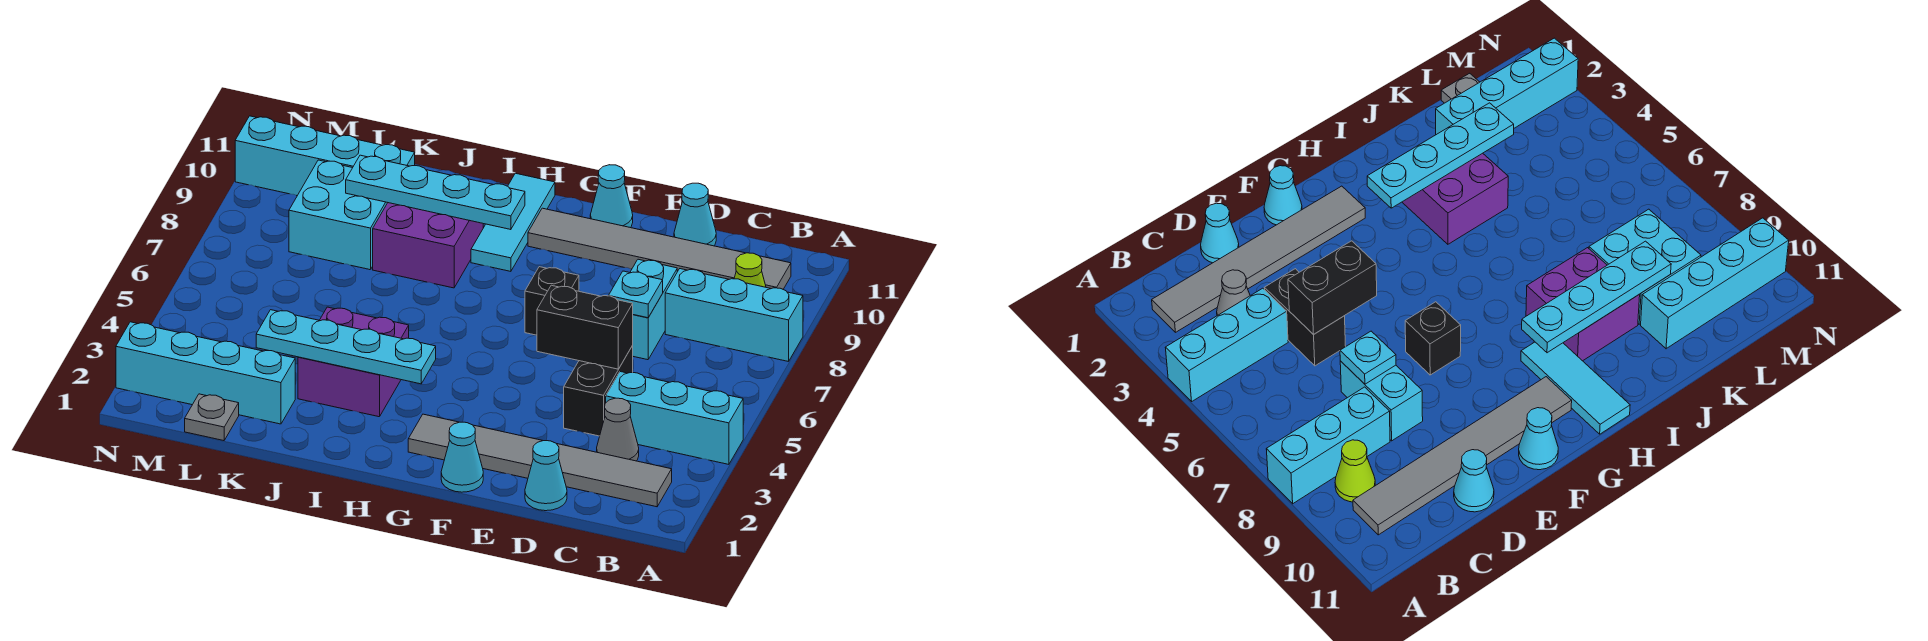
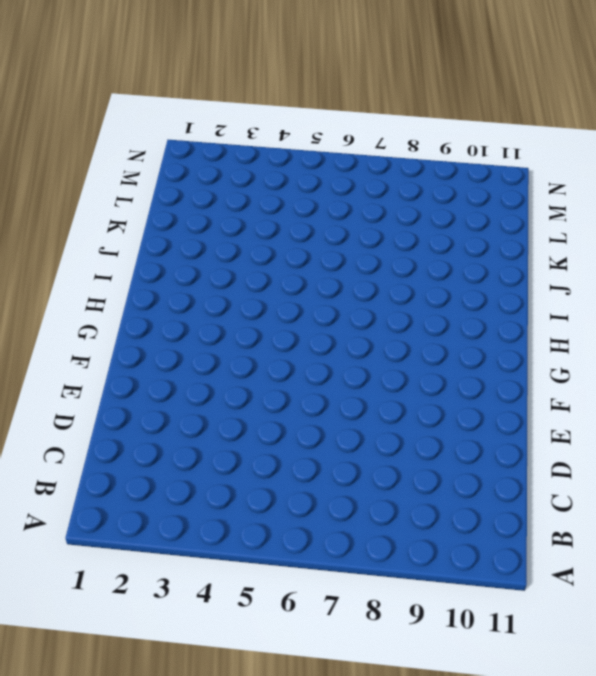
none -> cyan brick A4:C4 level 1
none -> cyan brick A8:C8 level 1
none -> grey tile B2:G2 level 1

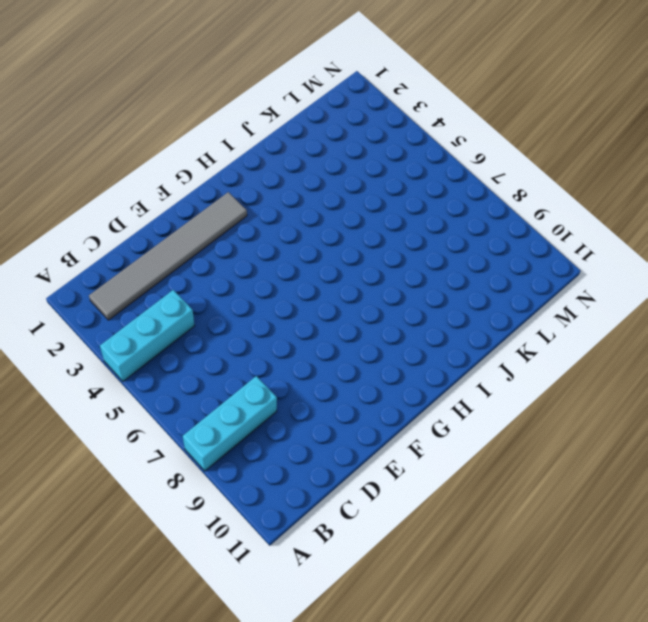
none -> lime cone B9 level 1
none -> grey tile B10:G10 level 1
none -> grey cone C3 level 1

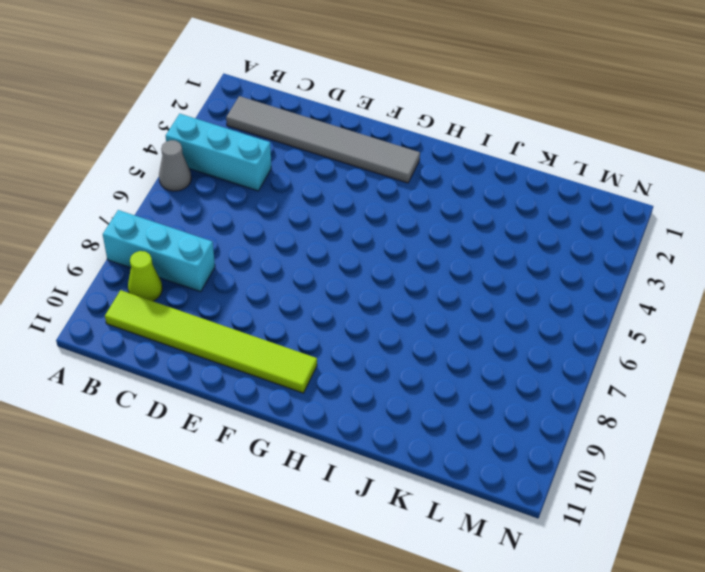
grey cone A5 level 1 -> grey cone C3 level 1
lime tile B10:G10 level 1 -> grey tile B10:G10 level 1
none -> cyan cone D1 level 1
none -> black brick D4:D5 level 1
none -> cyan brick D7:D8 level 1

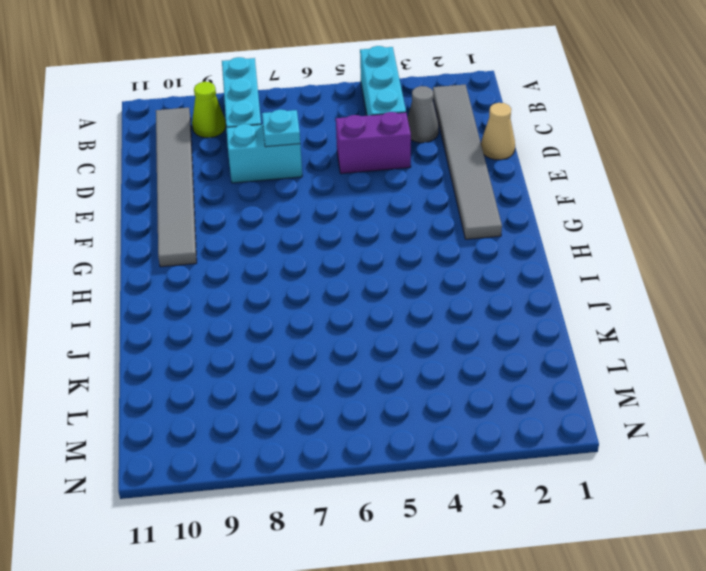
tan cone D1 level 1 -> cyan cone D1 level 1
purple brick D4:D5 level 1 -> black brick D4:D5 level 1
none -> cyan cone D11 level 1
none -> cyan cone F1 level 1
none -> black brick F7 level 1

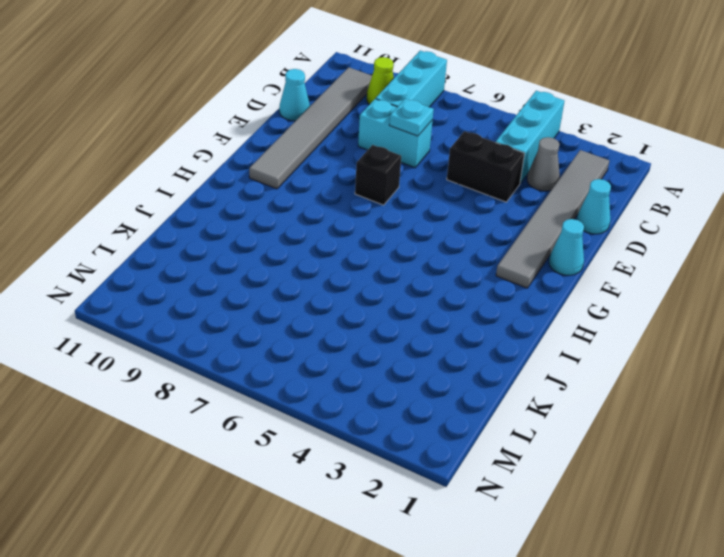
none -> cyan cone F11 level 1
none -> cyan tile H9:H11 level 1
none -> purple brick I3:J4 level 1

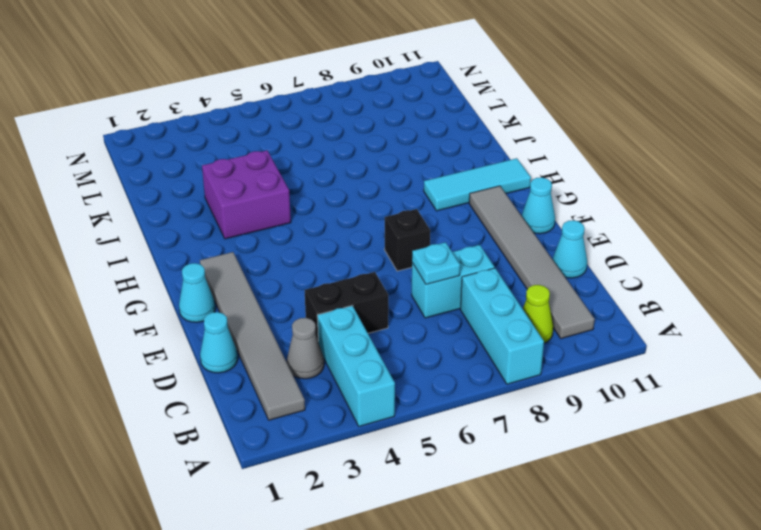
none -> purple brick I8:J9 level 1
none -> cyan brick K2:N2 level 1
none -> cyan brick K8:L9 level 1

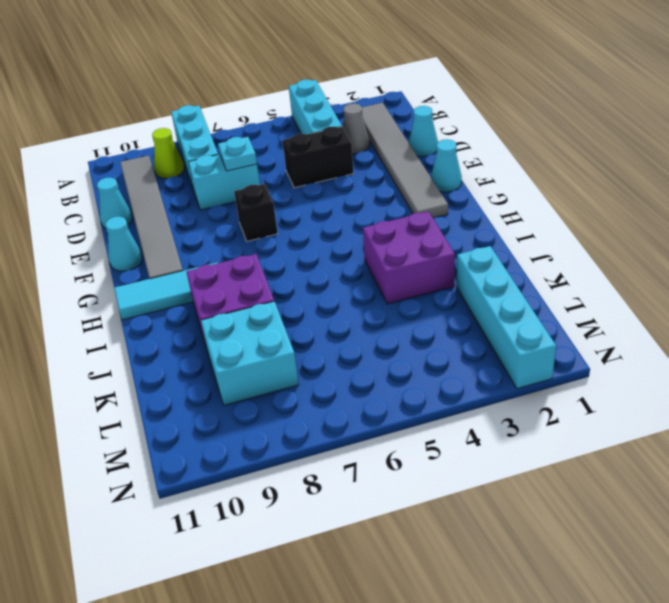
none -> cyan brick K10:N10 level 1
none -> grey plate L1 level 1
none -> black brick D5:E5 level 2

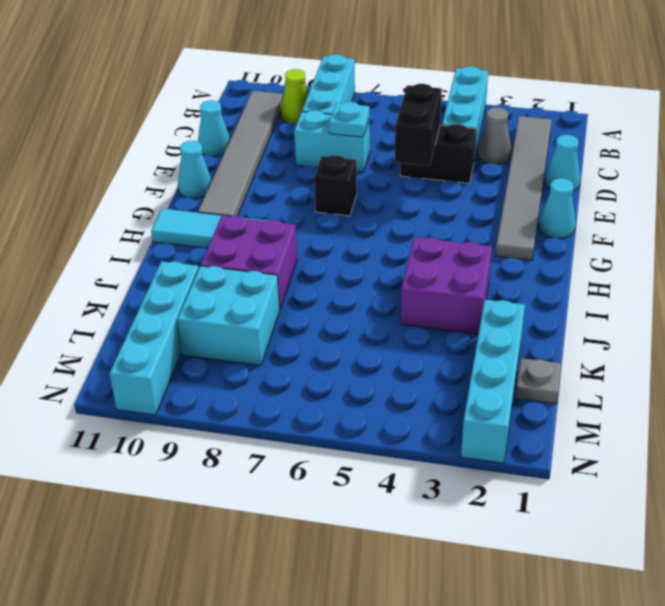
none -> cyan plate H3:K3 level 2
none -> cyan plate H9:K9 level 2

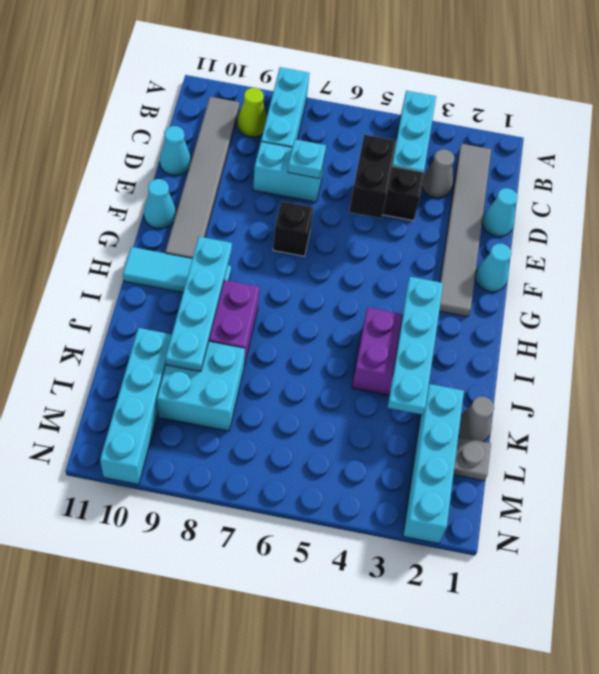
grey cone K1 level 1 -> none

